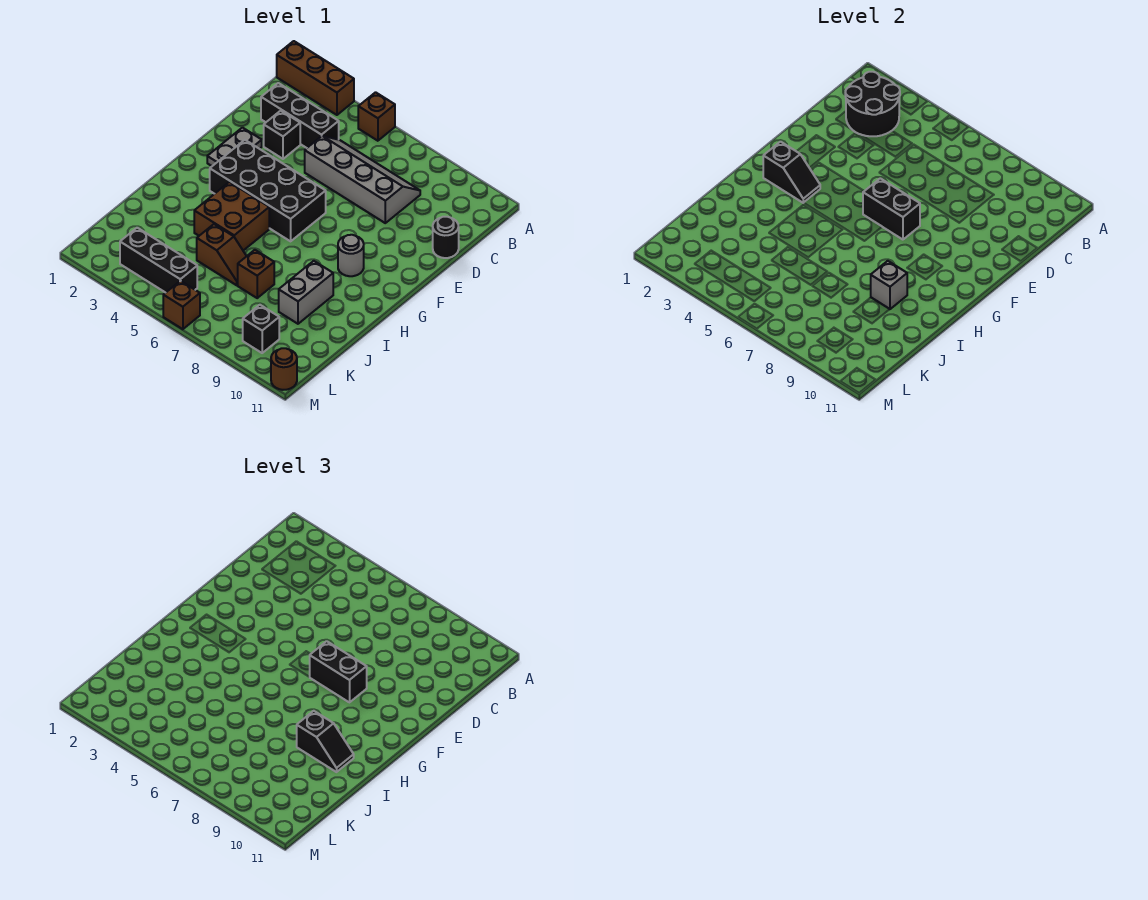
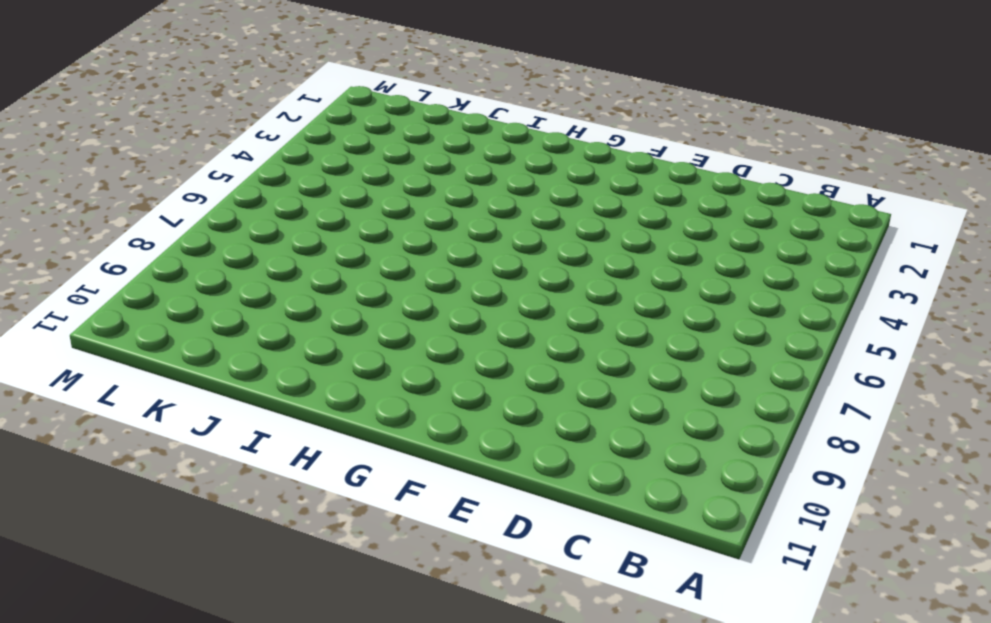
none -> brown brick A1:A3 level 1
none -> brown brick A5 level 1
none -> black brick C2:C4 level 1

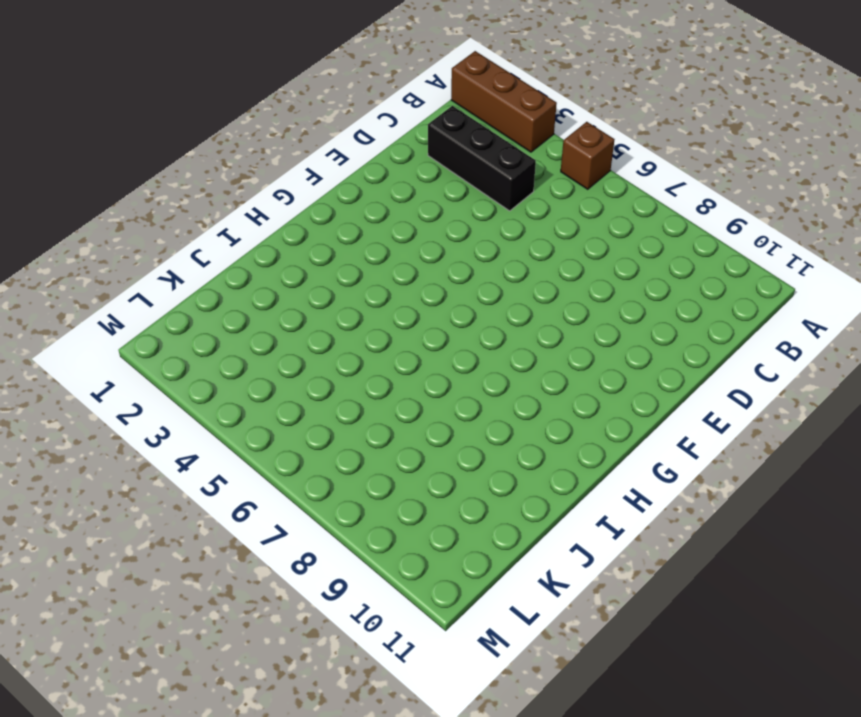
none -> grey slope C5:D8 level 1 top D
none -> black brick D3 level 1
none -> black round brick D11 level 1

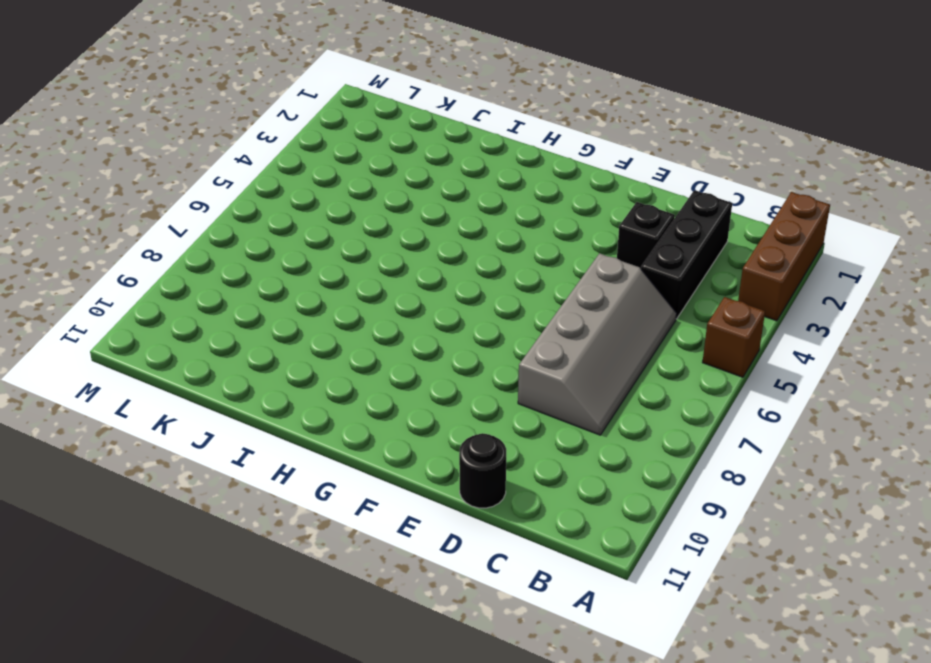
none -> grey plate E2:F2 level 1
none -> black brick F3:G6 level 1
none -> grey round brick G9 level 1

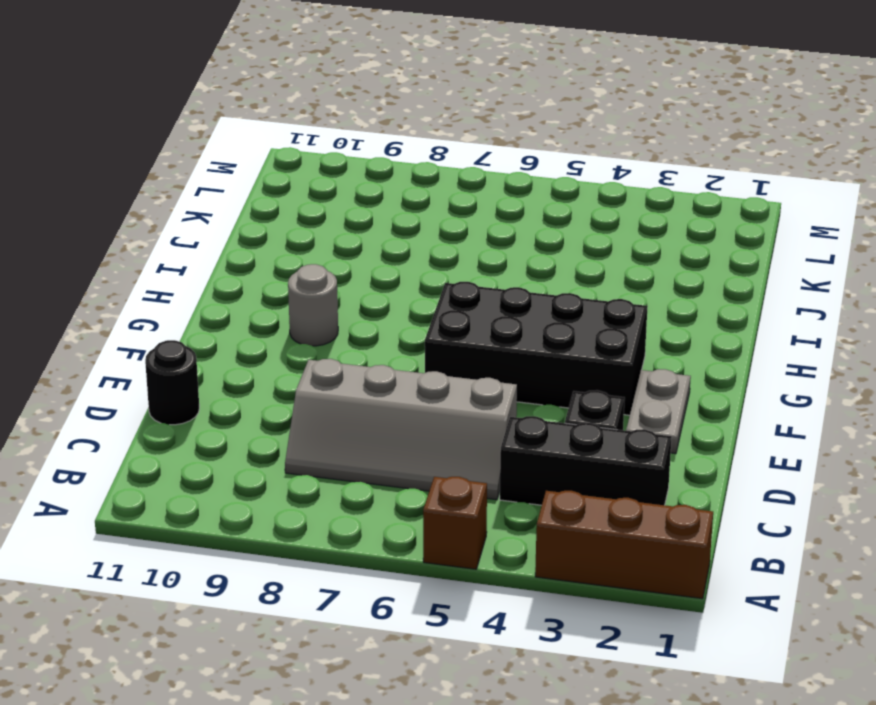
none -> brown brick H4:I5 level 1
none -> grey brick I9:J9 level 1
none -> brown slope J5:J6 level 1 top 5

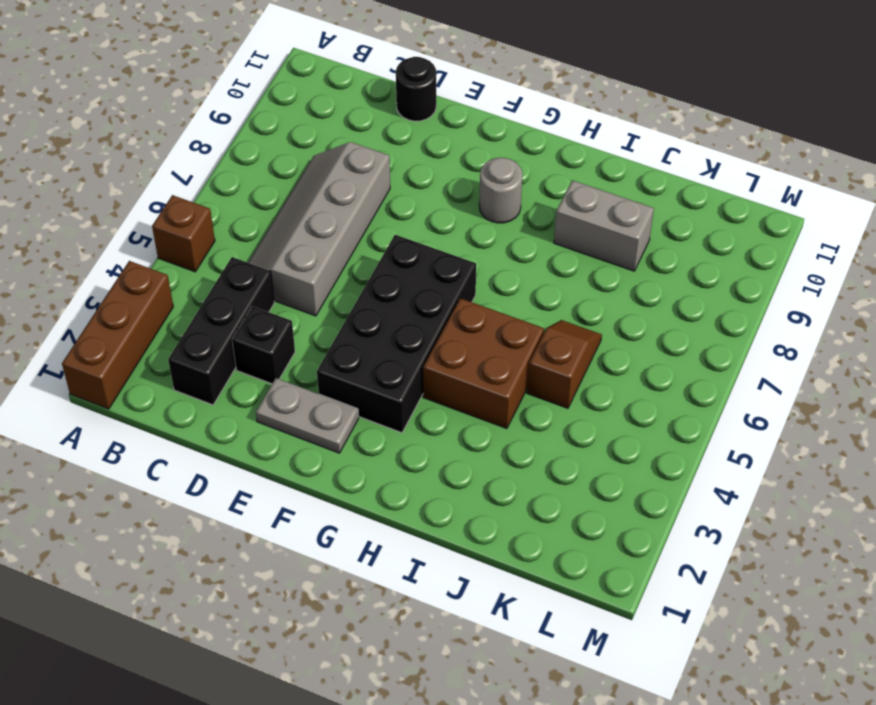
none -> brown brick J7 level 1
none -> black brick L3:L5 level 1
none -> black brick L9 level 1

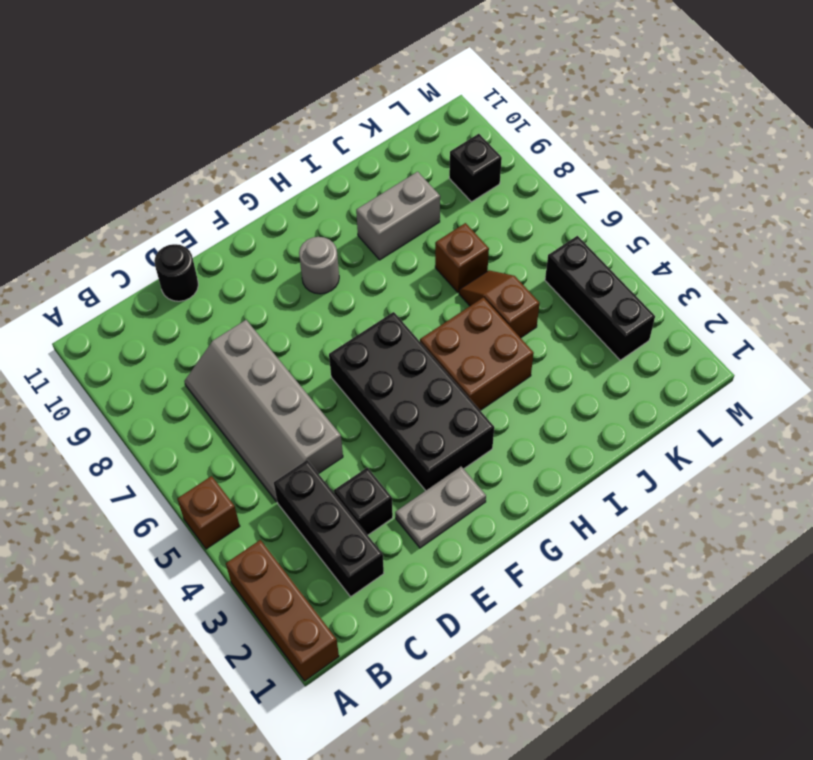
none -> brown brick M6 level 1
none -> brown round brick M11 level 1
none -> black round brick B2:C3 level 2

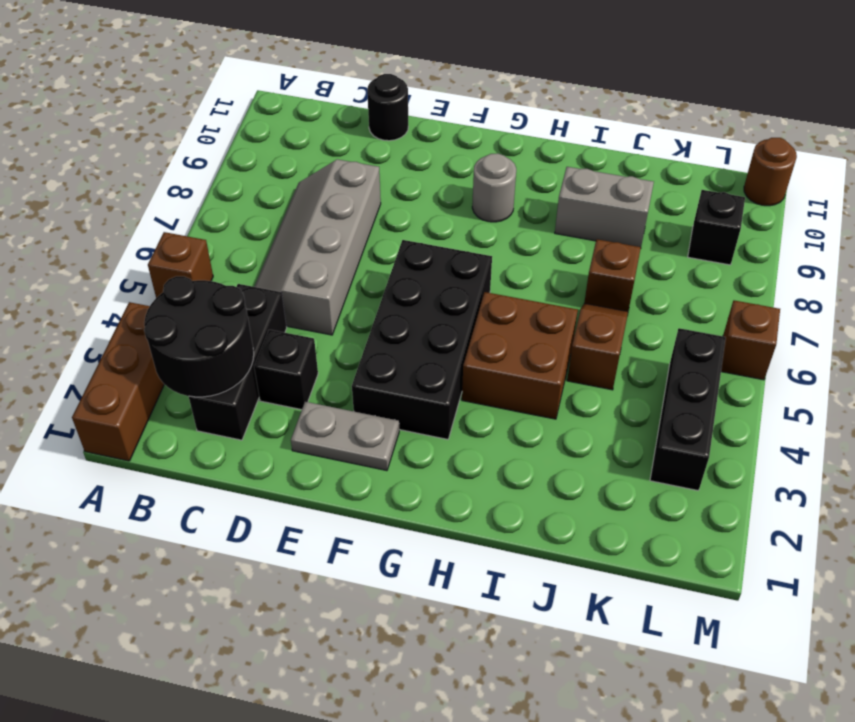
none -> black brick F6:F7 level 2
none -> black slope G2:G3 level 2 top 2
none -> grey brick I9 level 2

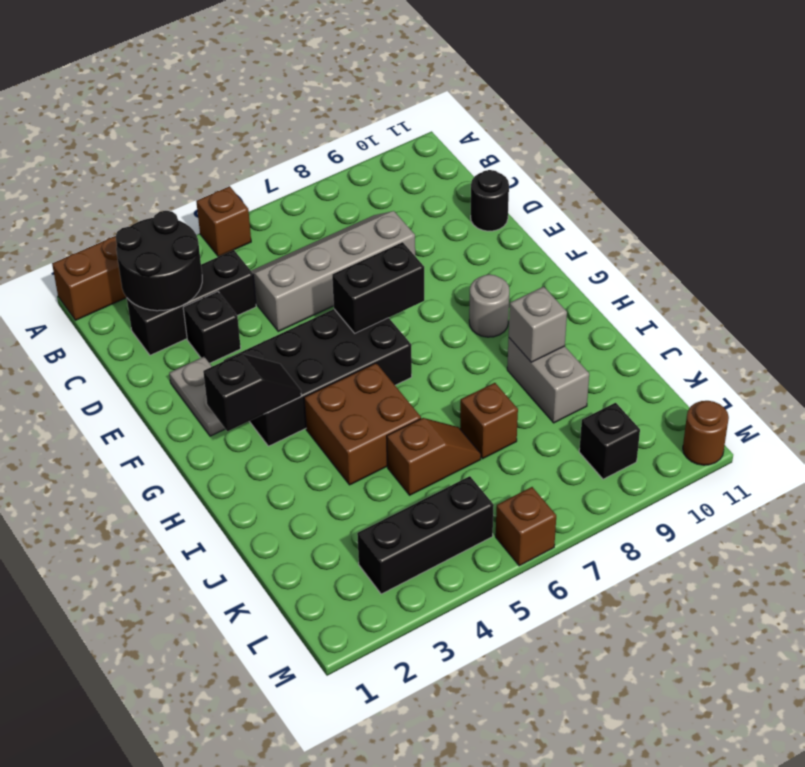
none -> black brick F7:F8 level 3
none -> black slope I9:I10 level 3 top 9

